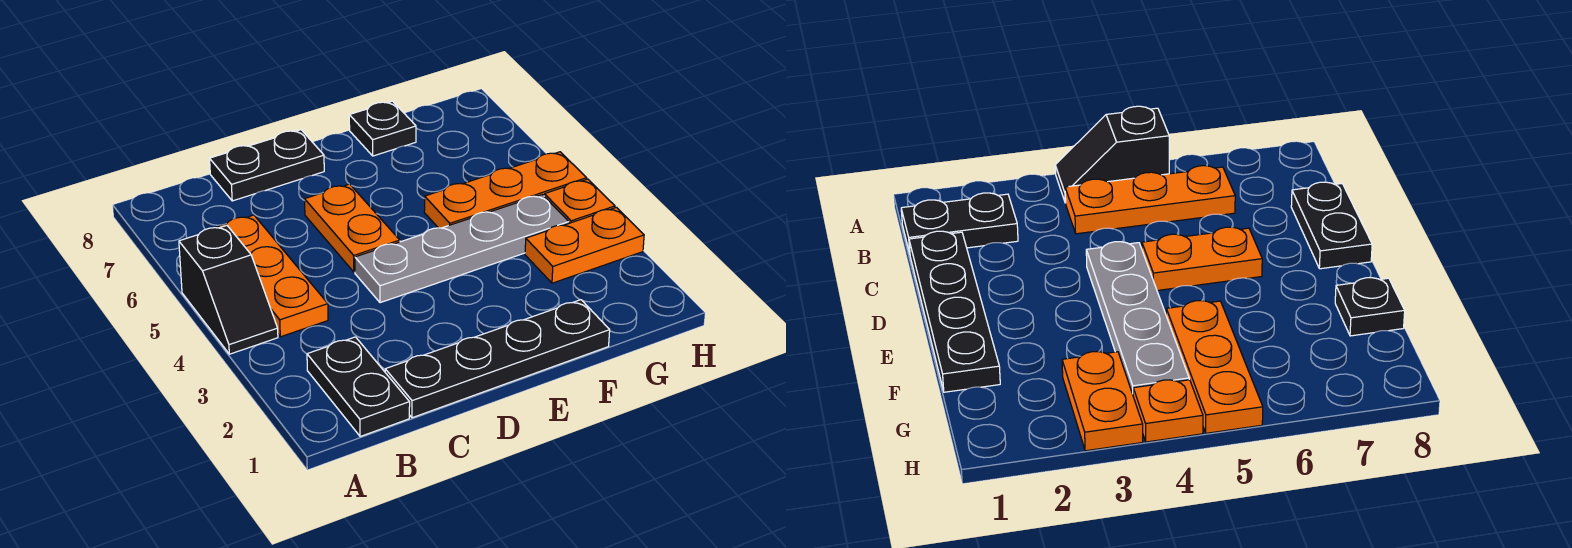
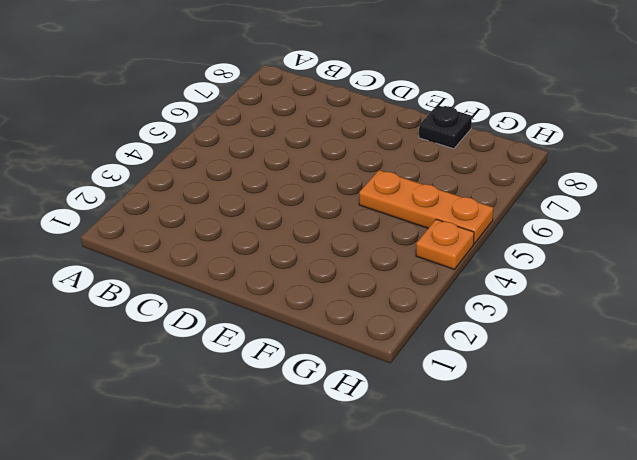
none -> black slope A4:A5 level 1 top 5
none -> black plate B1:B2 level 1

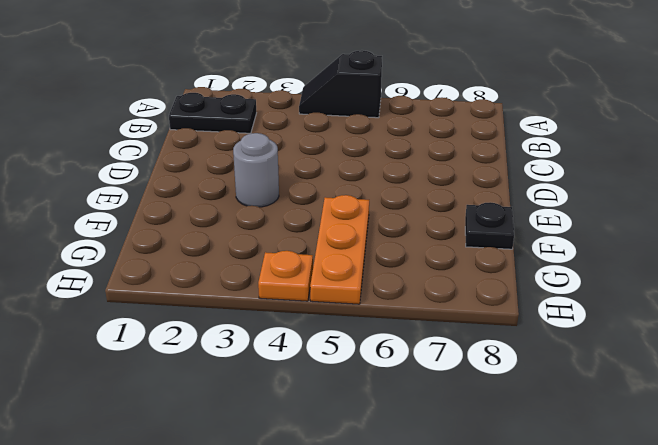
grey round brick E3 level 1 -> none
none -> orange plate B4:B6 level 1
none -> black plate C1:F1 level 1

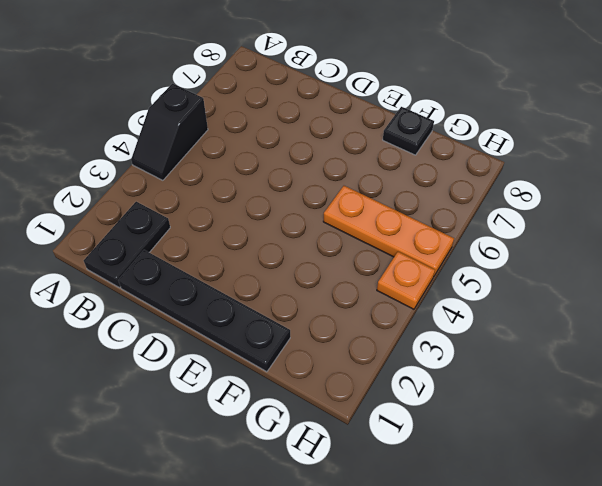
none -> orange plate B4:B6 level 1
none -> black plate C8:D8 level 1

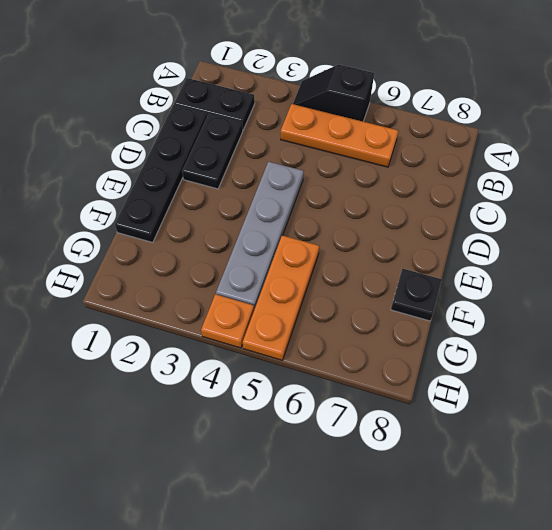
black plate C2:D2 level 1 -> black plate C8:D8 level 1
none -> orange plate D5:D6 level 1
none -> orange plate G3:H3 level 1

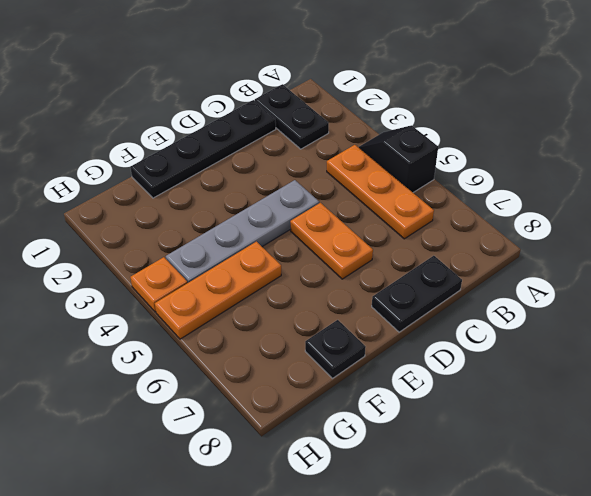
none -> orange plate G3:H3 level 1

